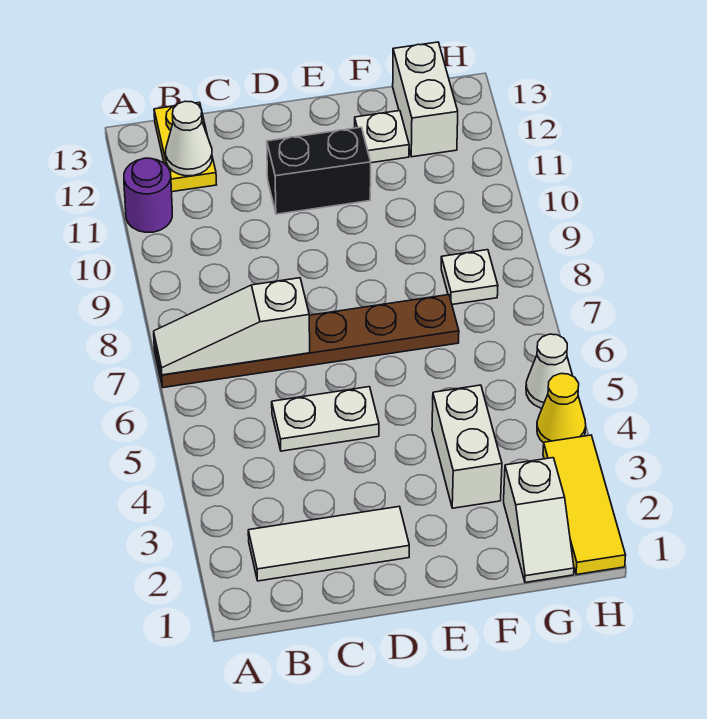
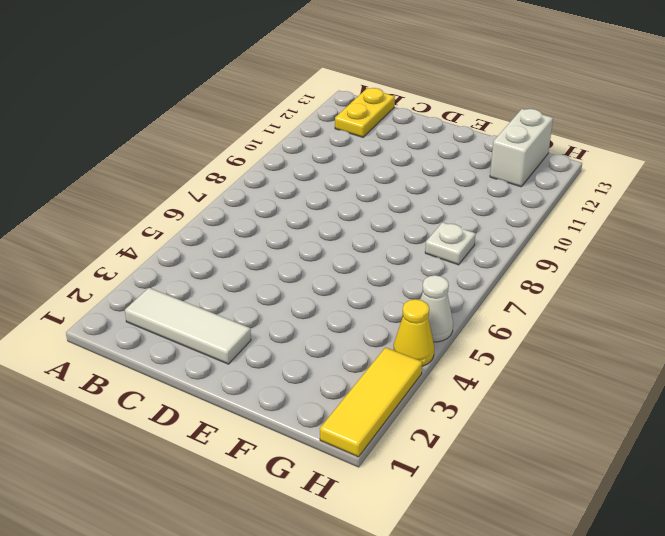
none -> brown plate A7:F7 level 1
none -> purple round brick A11 level 1
none -> white plate C5:D5 level 1

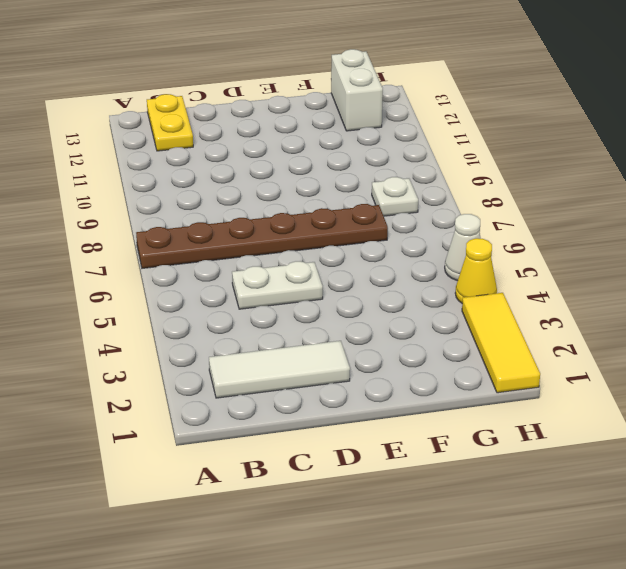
none -> purple round brick A11 level 1
none -> black brick D11:E11 level 1
none -> white brick F3:F4 level 1

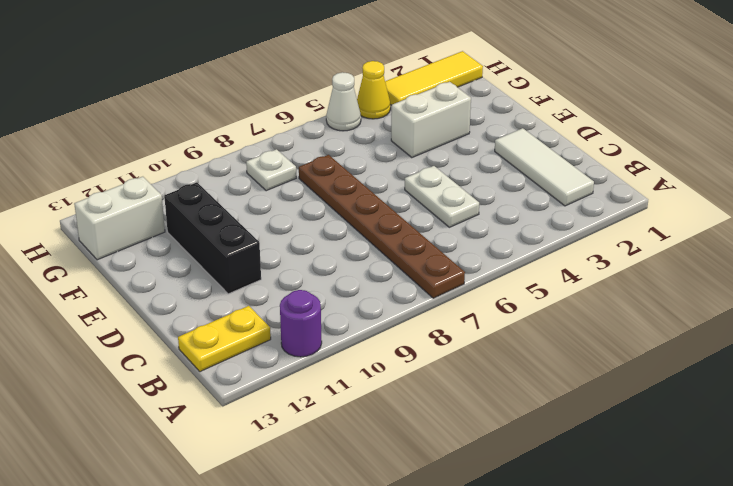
black brick D11:F11 level 1 -> black brick D11:E11 level 1
none -> white plate F12 level 1
none -> white slope G1:G2 level 1 top 2
none -> white slope A7:C7 level 2 top C

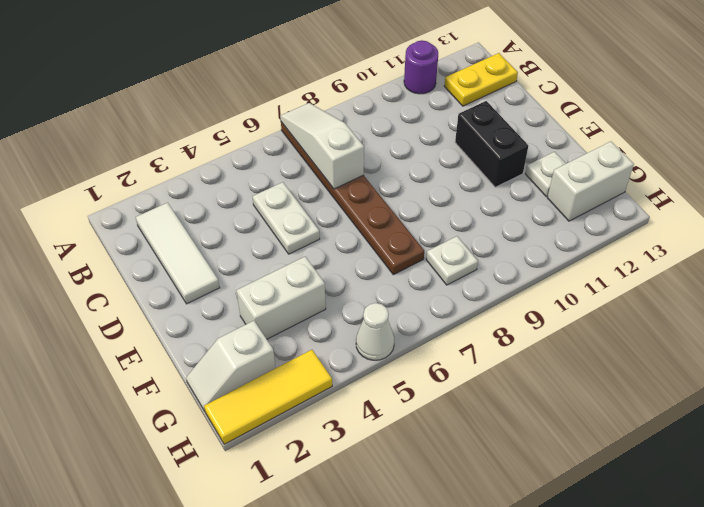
none -> yellow cone H4 level 1
none -> white cone B12 level 2

